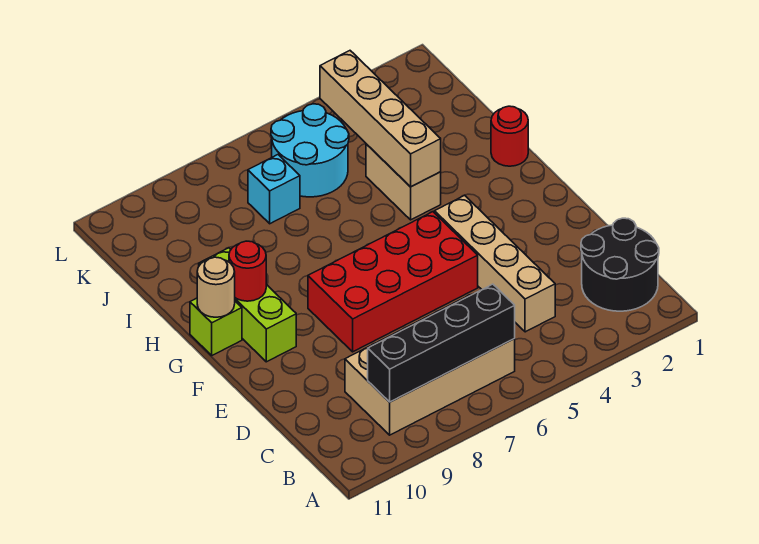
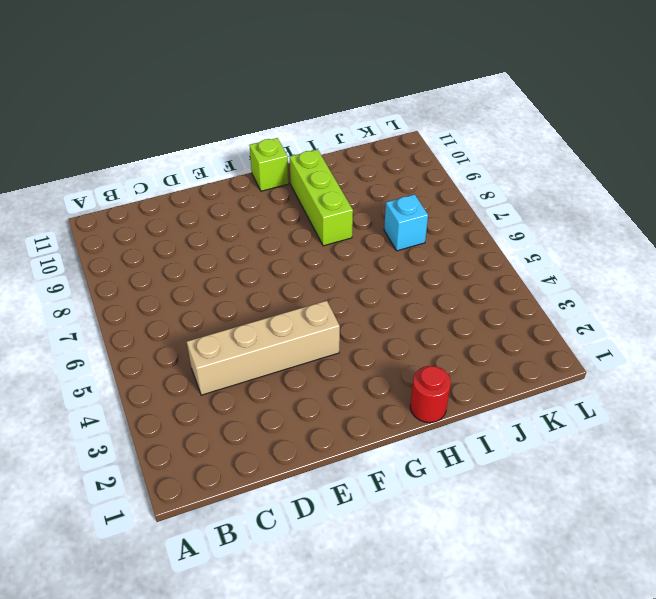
lime brick H8:H10 level 1 -> lime brick F10:H10 level 1
none -> black round brick B1:C2 level 1
none -> tan brick B6:C9 level 1
none -> red brick E5:F8 level 1

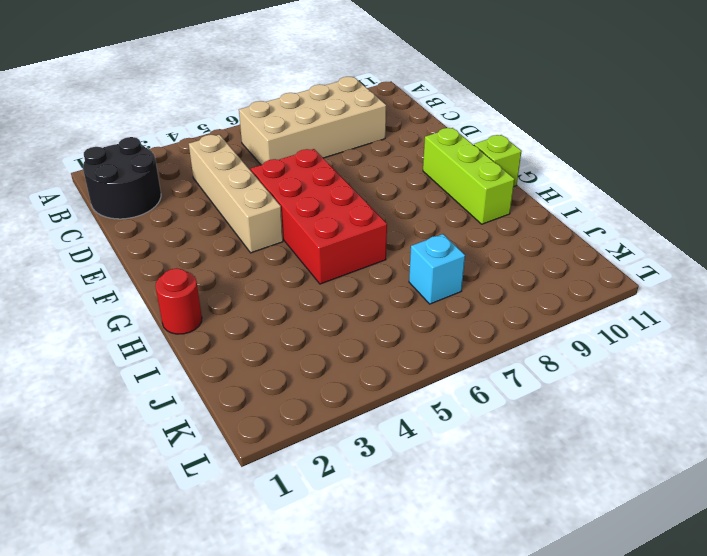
red brick E5:H6 level 1 -> red brick E5:F8 level 1
none -> tan brick H4:I4 level 1
none -> cyan round brick J5:K6 level 1
none -> black brick B6:B9 level 2

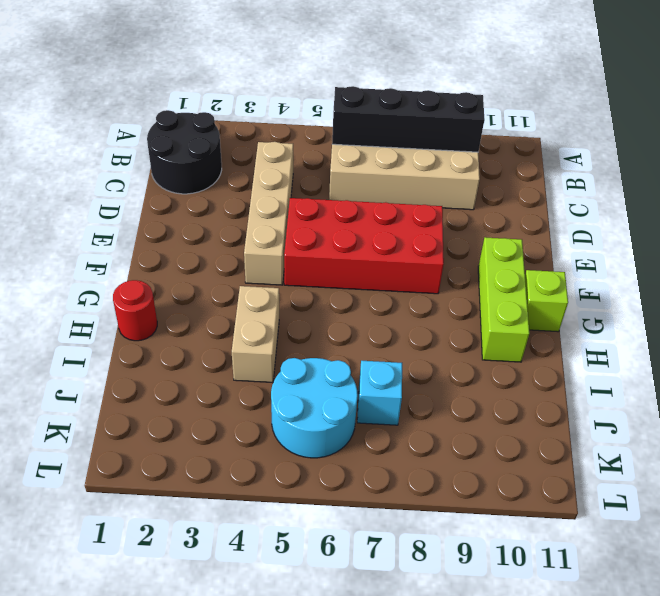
none -> red round brick G10 level 2
none -> tan round brick G11 level 2
none -> tan brick H4:K4 level 2

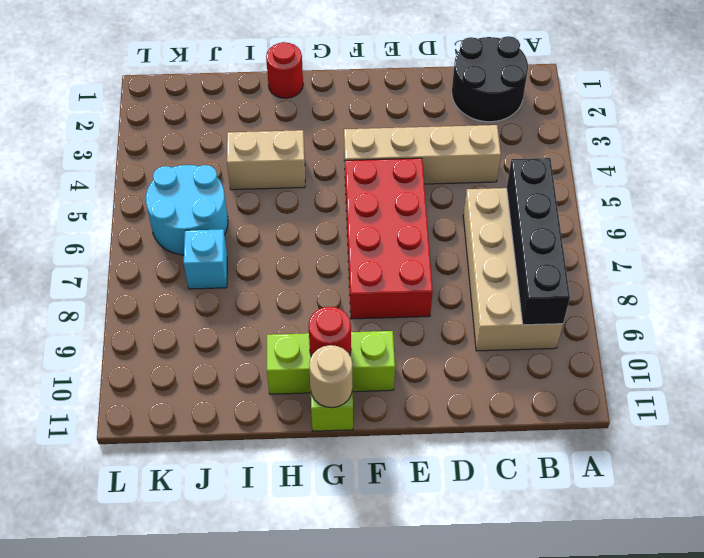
none -> tan brick H4:K4 level 2

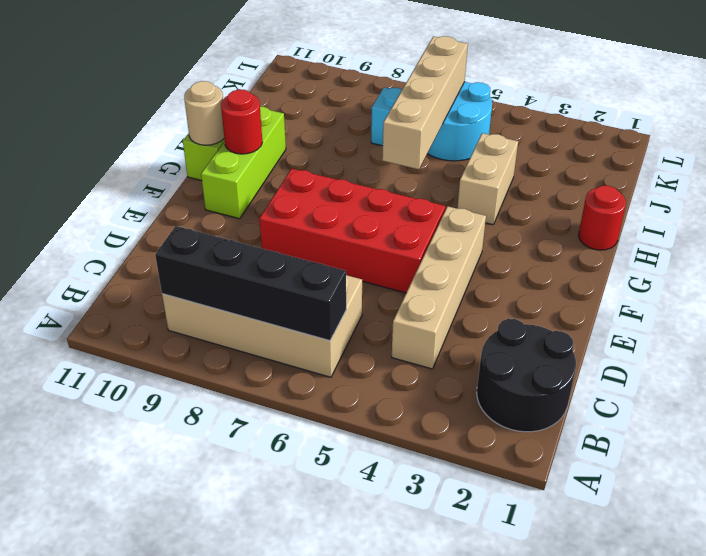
tan brick H6:K6 level 2 -> tan brick H4:K4 level 2

